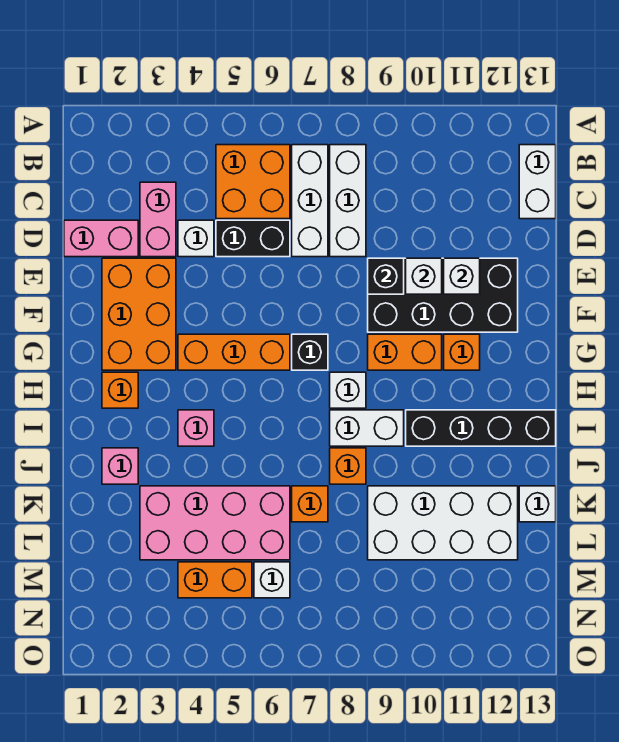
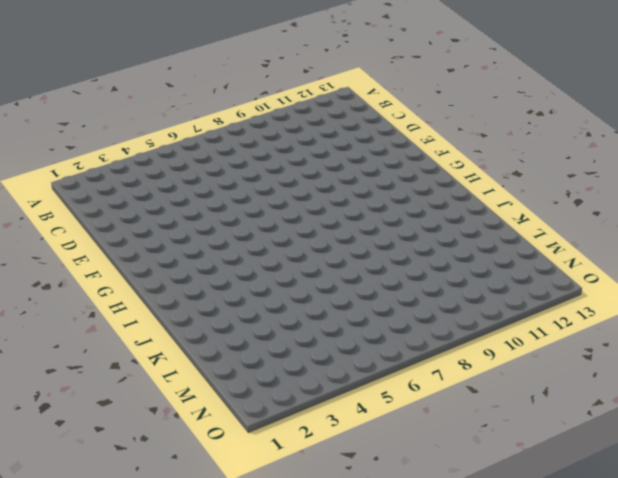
none -> orange brick B5:C6 level 1
none -> white brick B7:D7 level 1
none -> white brick B8:D8 level 1
none -> white brick B13:C13 level 1

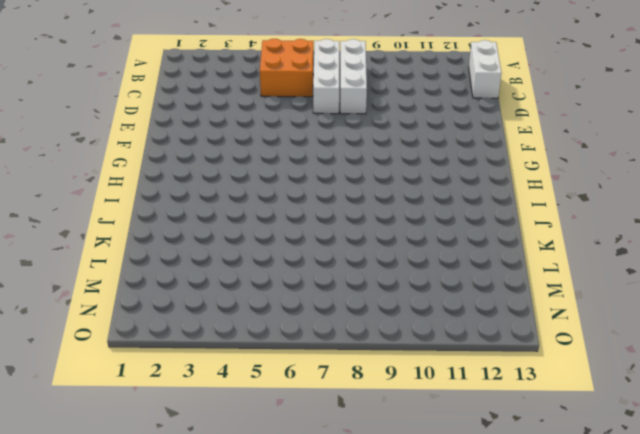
none -> pink brick C3:D3 level 1
none -> pink brick D1:D2 level 1
none -> white brick D4 level 1
none -> black brick D5:D6 level 1

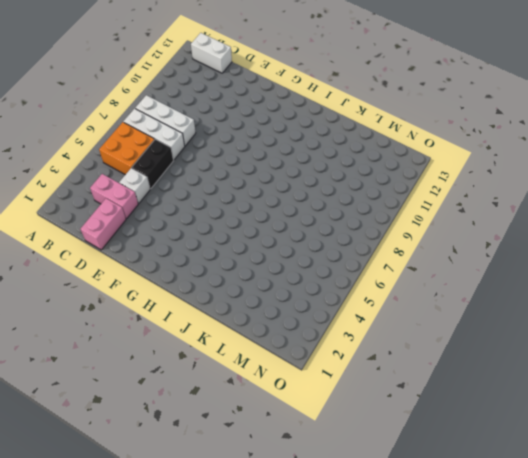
none -> orange brick E2:G3 level 1
none -> black brick E9:F12 level 1
none -> orange brick G4:G6 level 1
none -> black brick G7 level 1

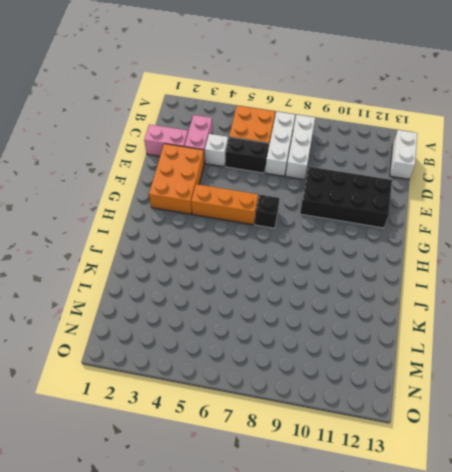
none -> orange brick G9:G10 level 1
none -> orange brick G11 level 1
none -> orange brick H2 level 1
none -> white brick H8 level 1

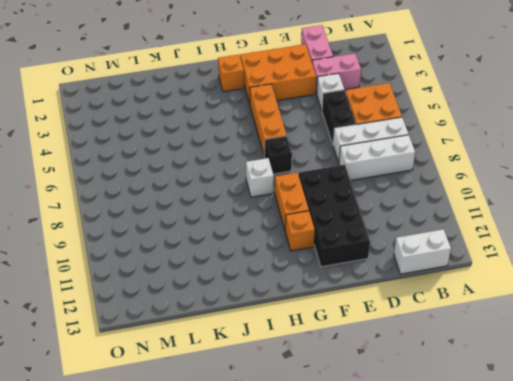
none -> pink brick I4 level 1
none -> white brick I8:I9 level 1
none -> black brick I10:I13 level 1
none -> pink brick J2 level 1

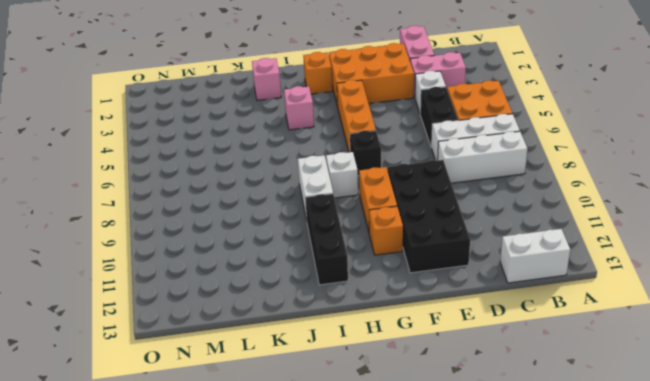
black brick I10:I12 level 1 -> black brick I10:I13 level 1
none -> orange brick J8 level 1
none -> pink brick K3:L6 level 1
none -> orange brick K7 level 1
none -> white brick K9:L12 level 1

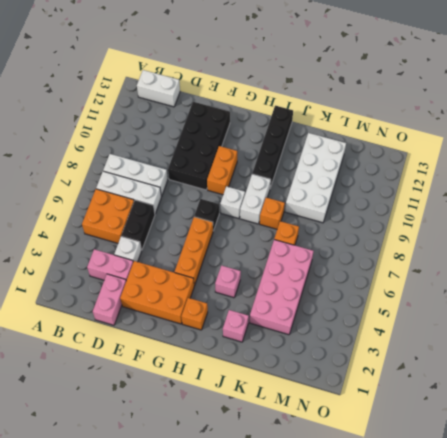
none -> orange brick G11 level 1
none -> white brick K13 level 1
none -> orange brick M4:M5 level 1
none -> white brick M6 level 1

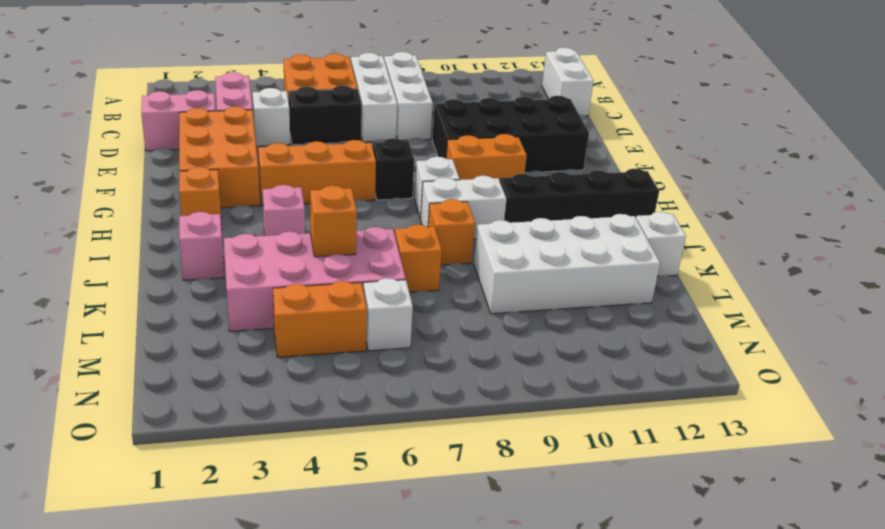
orange brick K5 level 2 -> orange brick G11 level 1
none -> black brick E9 level 2
none -> white brick E10 level 2
none -> white brick E11 level 2

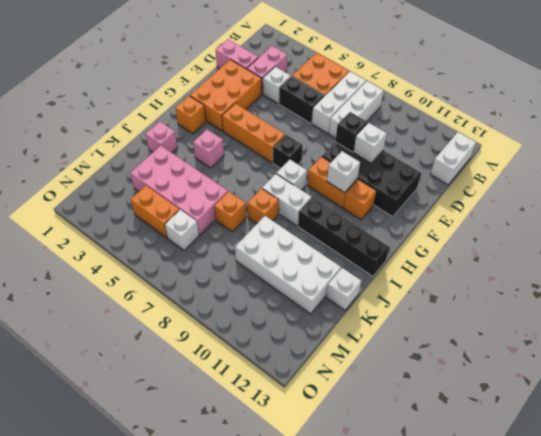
white brick G10 level 2 -> white brick E11 level 2

